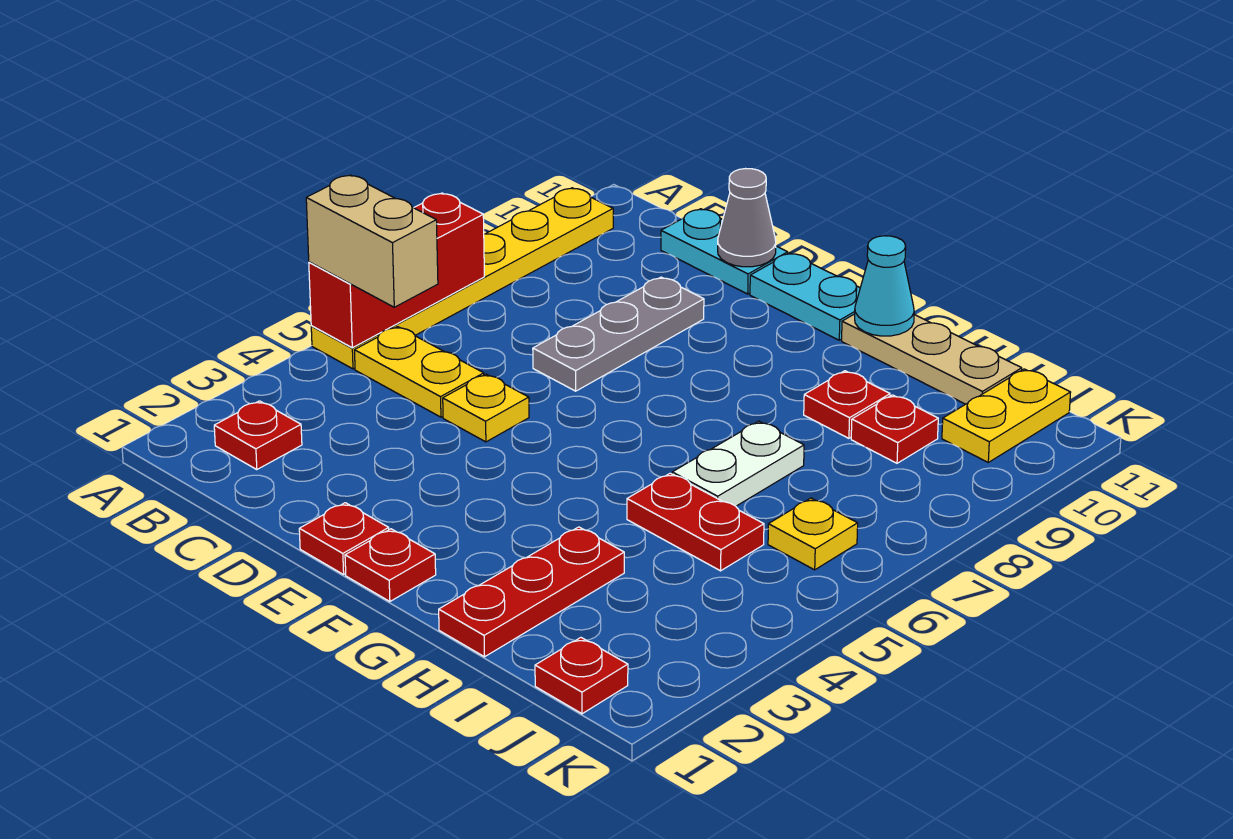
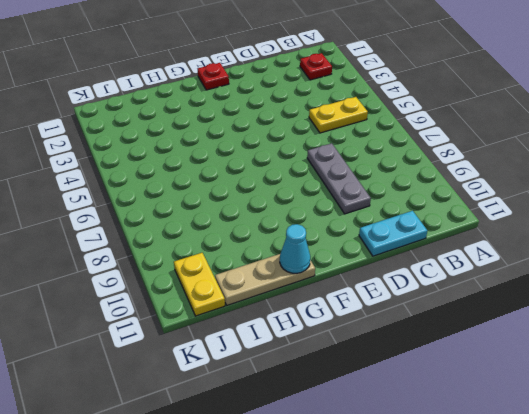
none -> yellow plate A5:A10 level 1
none -> yellow plate D5 level 1
none -> red plate E1 level 1

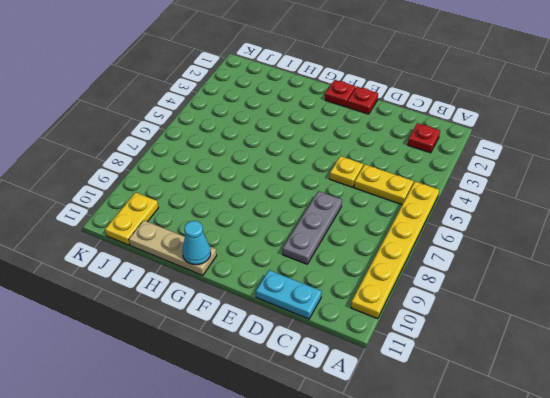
none -> cyan plate E11:F11 level 1
none -> red plate H1:H3 level 1
none -> red plate H5:I5 level 1

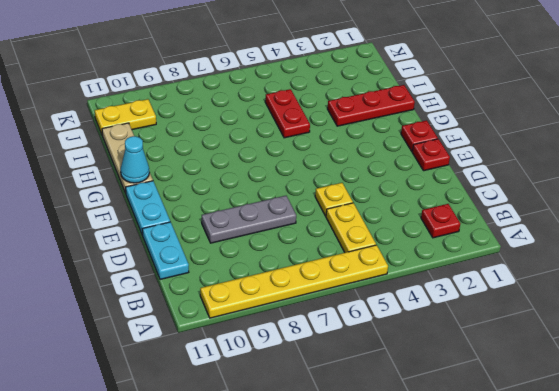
none -> white plate H6:H7 level 1
none -> red plate H9 level 1
none -> red plate I9 level 1

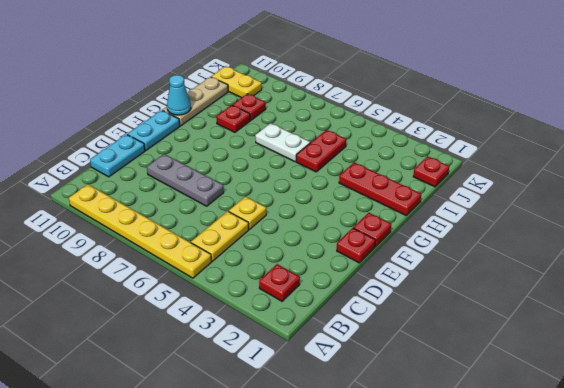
none -> yellow plate J6 level 1
none -> red brick A5:A7 level 2
none -> grey cone D11 level 2

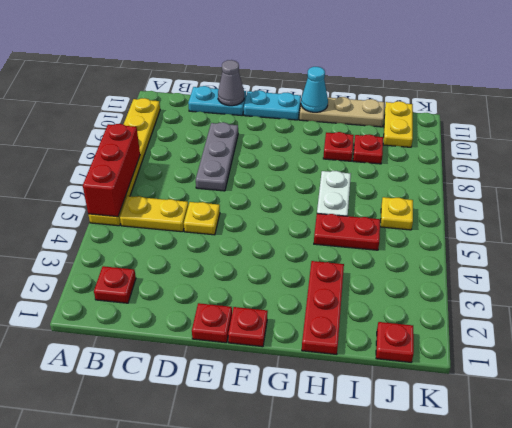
none -> tan brick A5:B5 level 3

